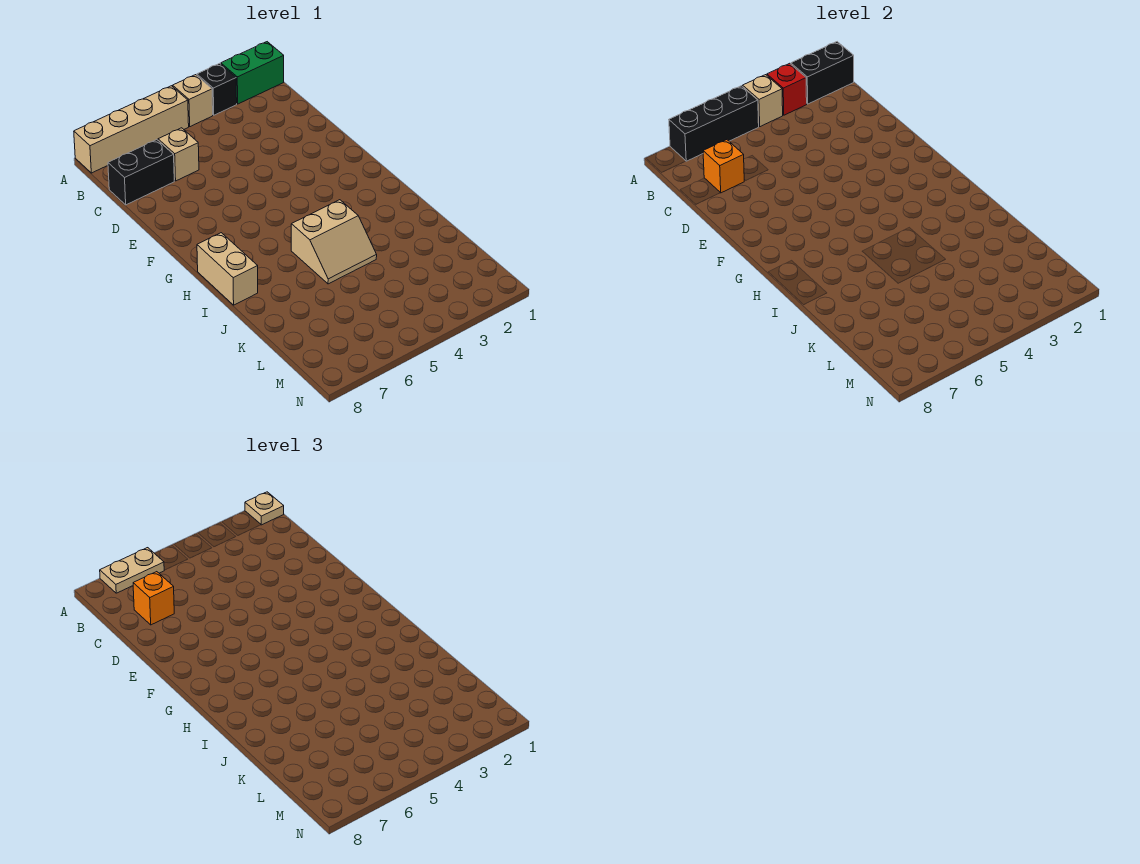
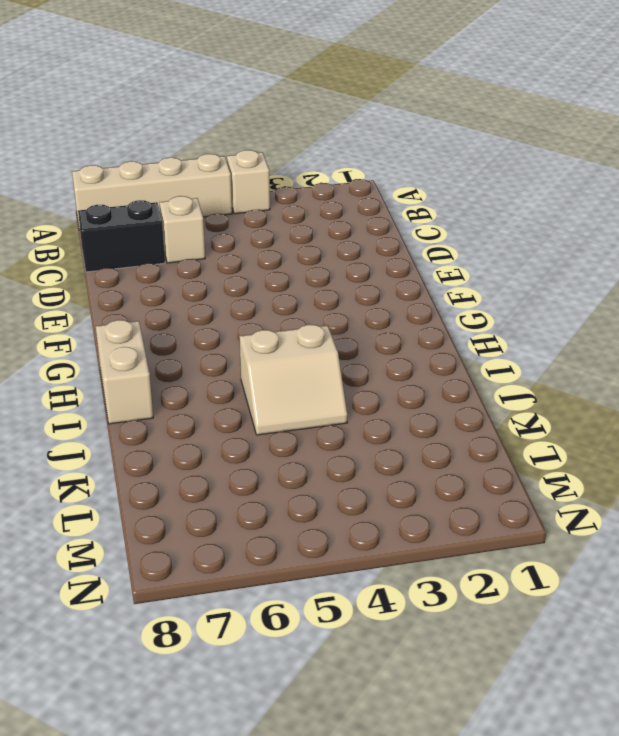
none -> green brick A1:A2 level 1
none -> black brick A3 level 1
none -> black brick A1:A2 level 2

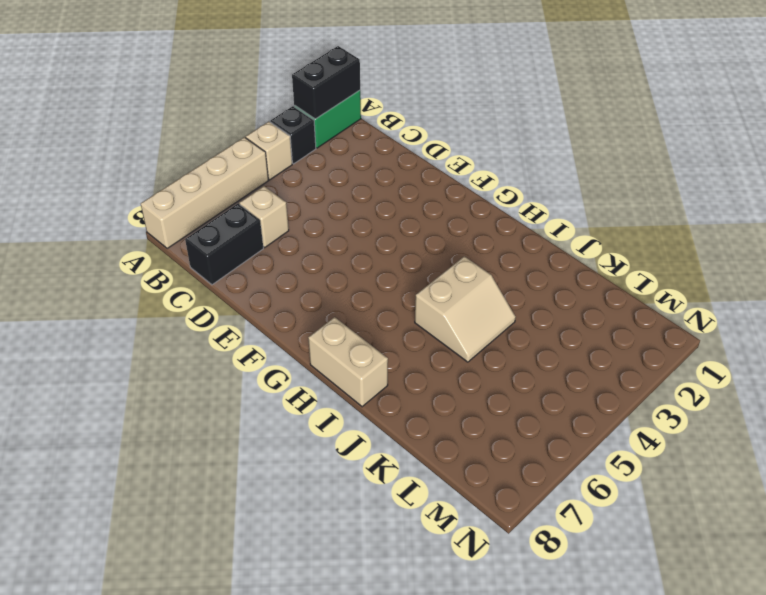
none -> red brick A3 level 2
none -> tan brick A4 level 2
none -> black brick A5:A7 level 2

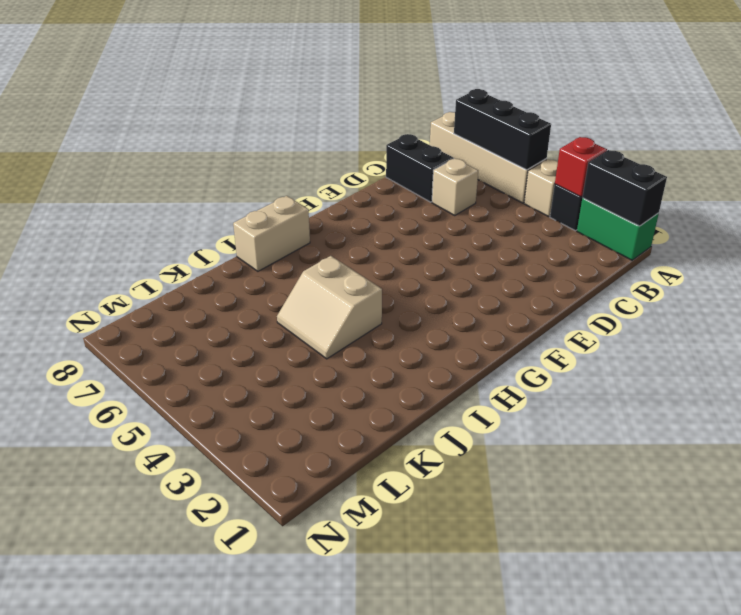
none -> tan brick A4 level 2
none -> orange brick C7 level 2
none -> tan plate A1 level 3

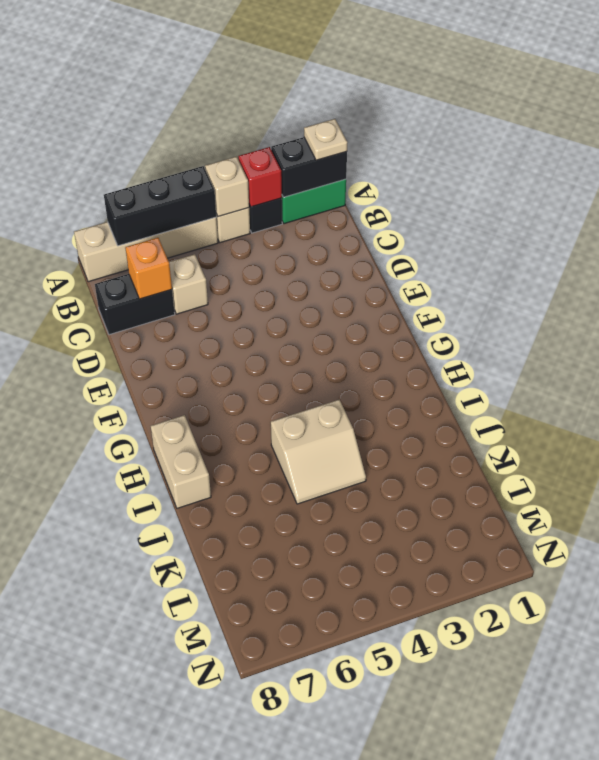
none -> tan plate A6:A7 level 3
none -> orange brick C7 level 3

